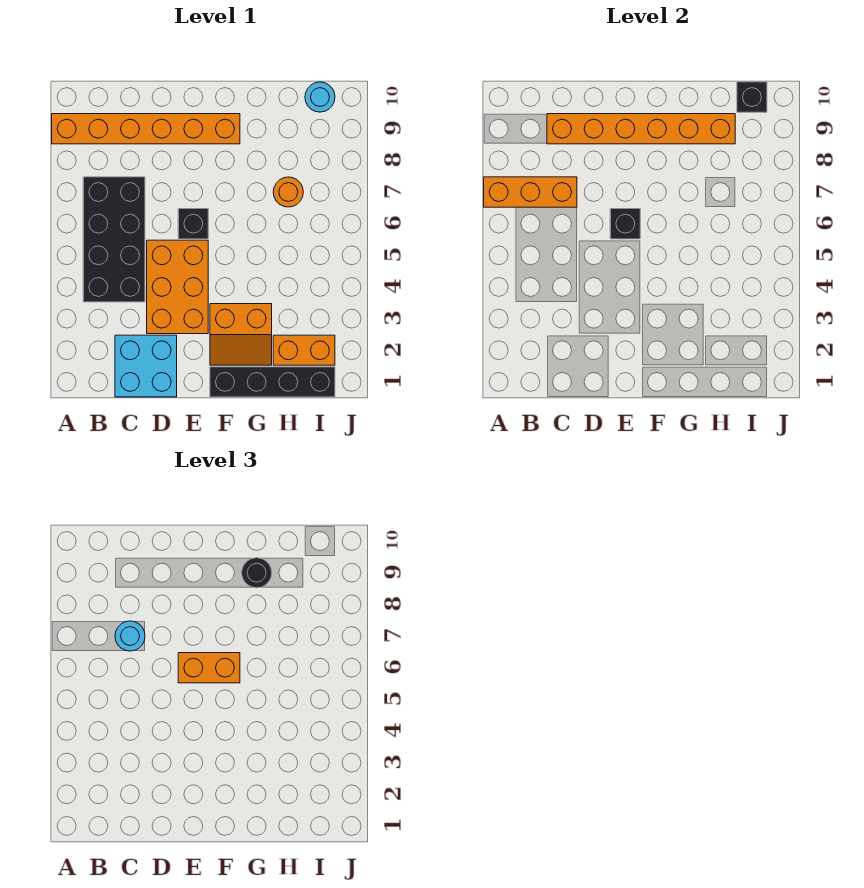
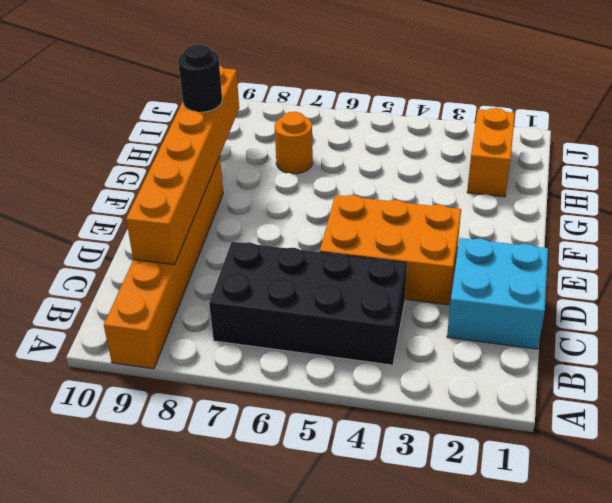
none -> black brick E6 level 1
none -> black brick F1:I1 level 1
none -> orange slope F2:G3 level 1 top 3

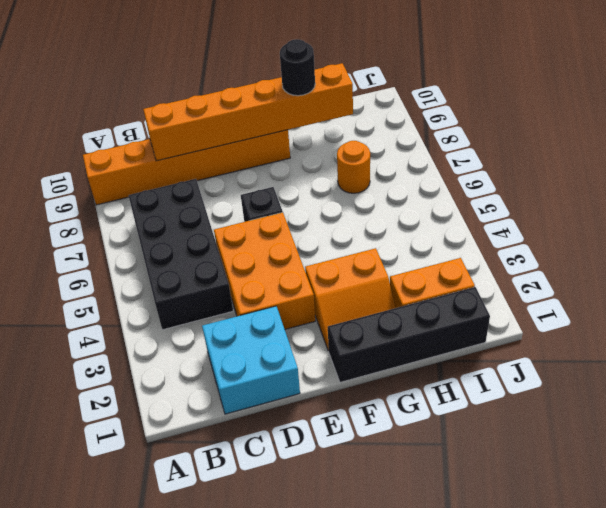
none -> cyan round brick I10 level 1
none -> orange brick A7:C7 level 2
none -> black brick E6 level 2

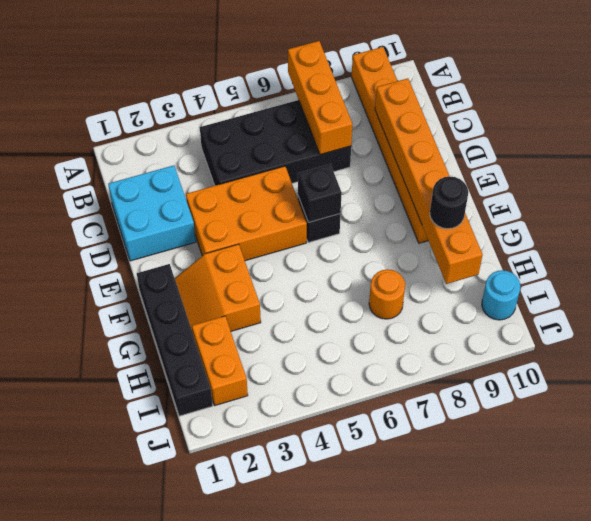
none -> black brick I10 level 2
none -> cyan round brick C7 level 3
none -> orange brick E6:F6 level 3

